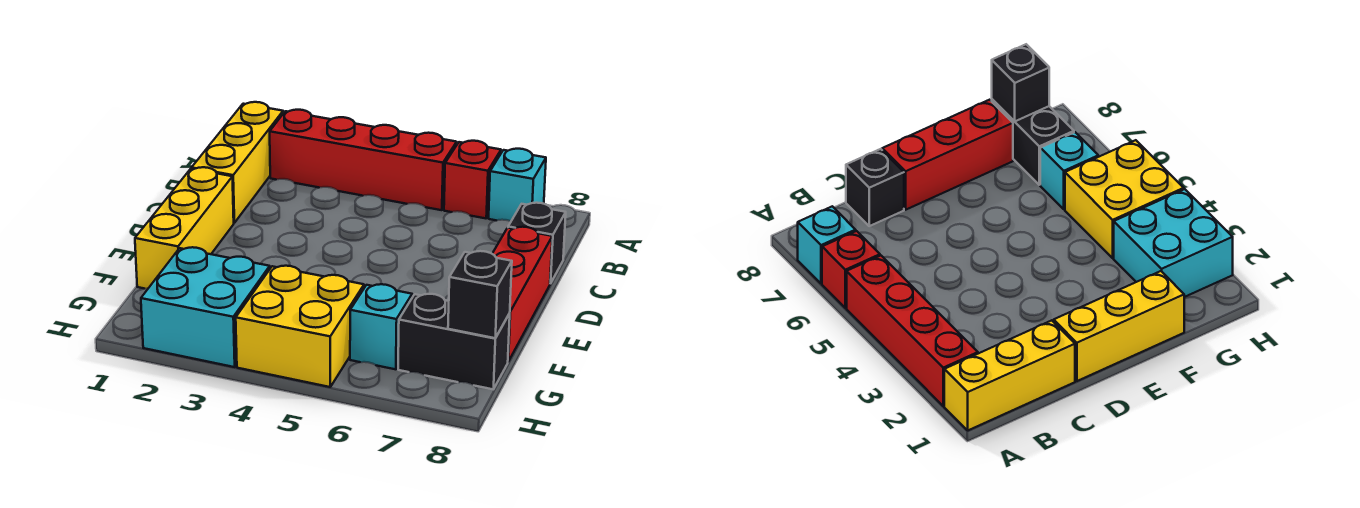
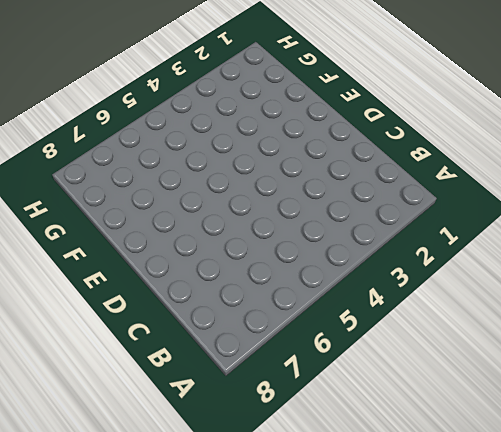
none -> yellow brick A1:C1 level 1
none -> red brick A2:A5 level 1
none -> red brick A6 level 1

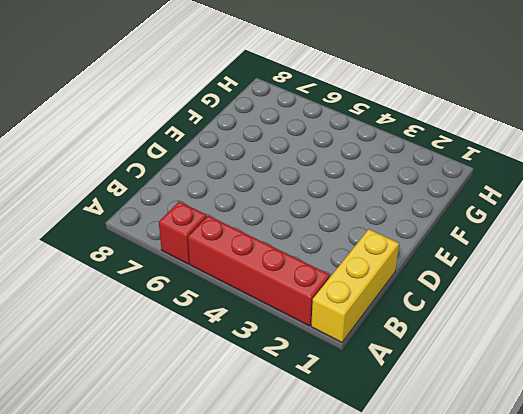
none -> cyan brick A7 level 1
none -> black brick C8 level 1
none -> yellow brick D1:F1 level 1

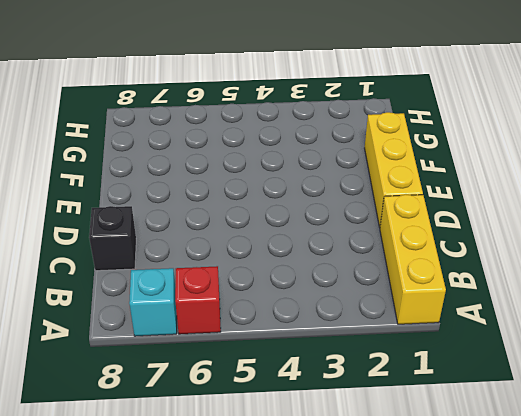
none -> red brick A2:A5 level 1
none -> red brick D8:F8 level 1
none -> cyan brick G2:H3 level 1

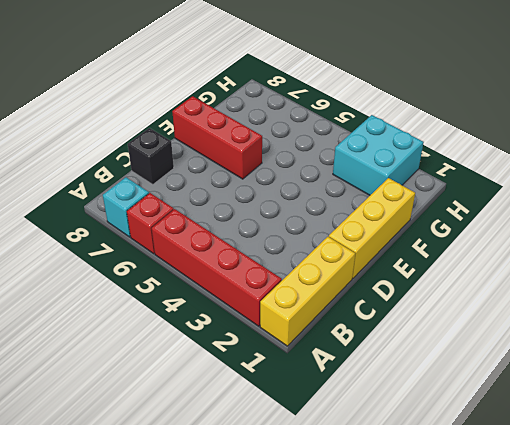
red brick E6:E8 level 1 -> red brick D8:F8 level 1
none -> yellow brick G4:H5 level 1
none -> cyan brick G6 level 1
none -> black brick G7:G8 level 1

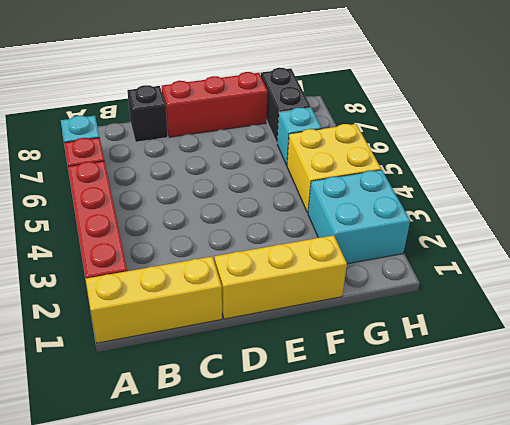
none -> black brick G8 level 2

